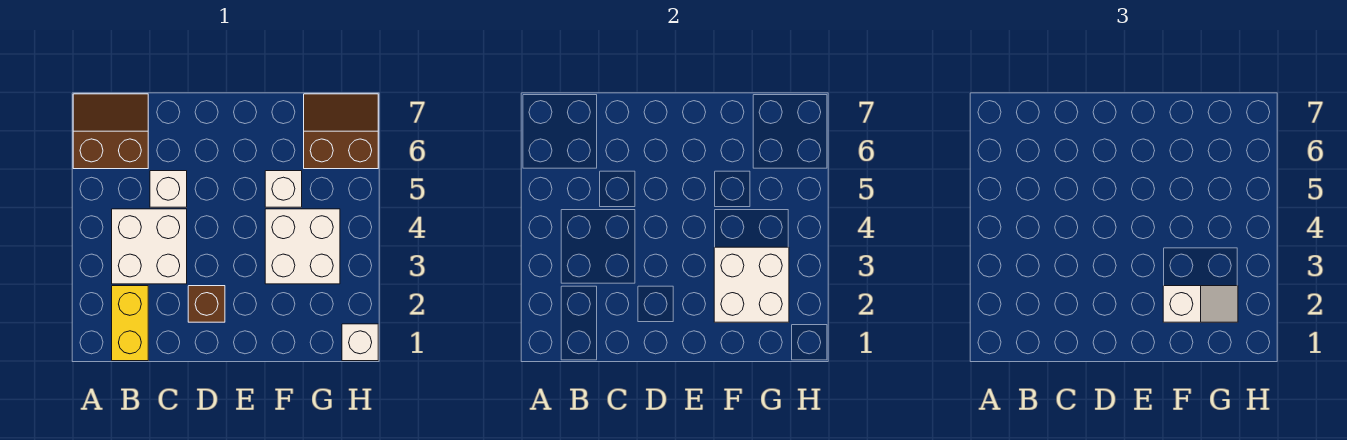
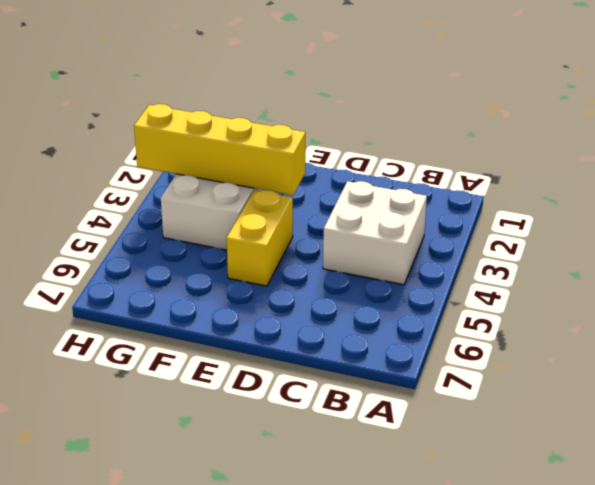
yellow brick E3:H3 level 2 -> white brick F2:G3 level 2
yellow brick E4:E5 level 1 -> yellow brick B1:B2 level 1
none -> brown slope A6:B7 level 1 top 6
none -> white brick C5 level 1

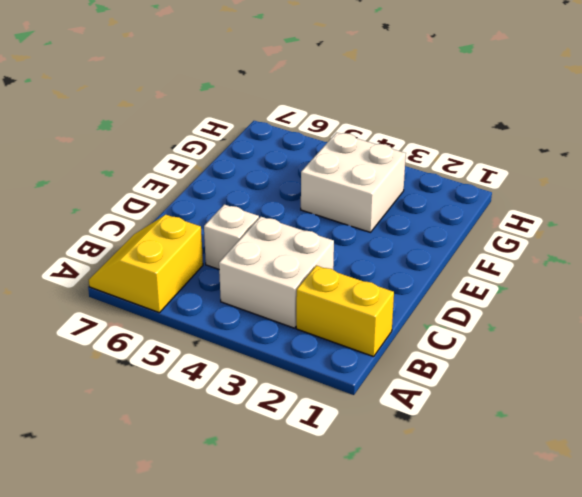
yellow slope A6:B7 level 1 top 6 -> brown slope A6:B7 level 1 top 6
none -> brown brick D2 level 1
none -> white brick F5 level 1

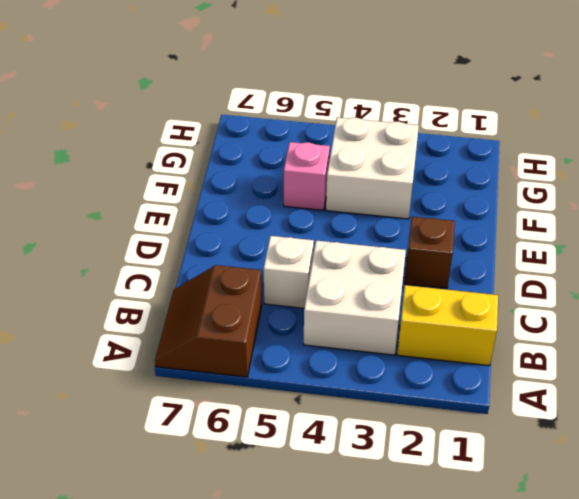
pink brick F5 level 1 -> white brick F5 level 1
none -> brown slope G6:H7 level 1 top 6
none -> white brick H1 level 1

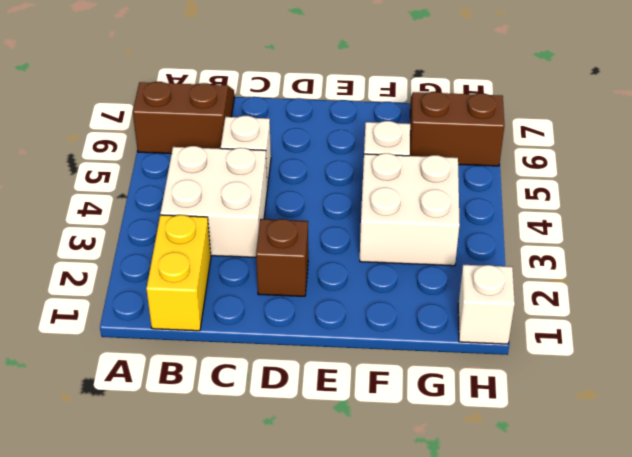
none -> white brick F2:G3 level 2
none -> white slope F2:G2 level 3 top F

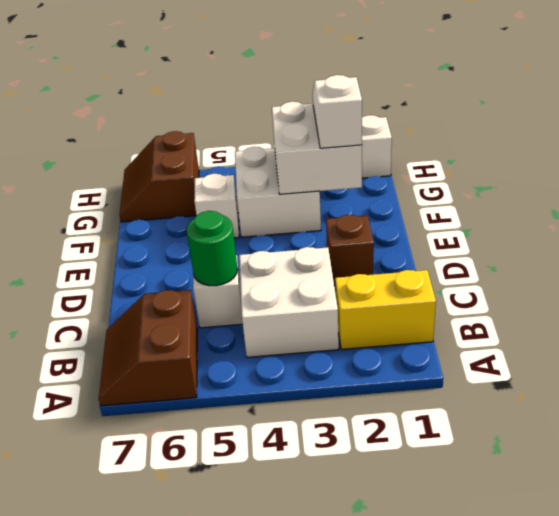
green round brick C5 level 2 -> none

